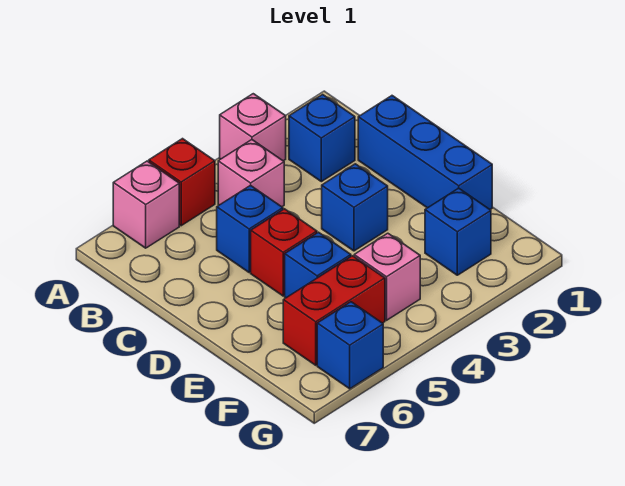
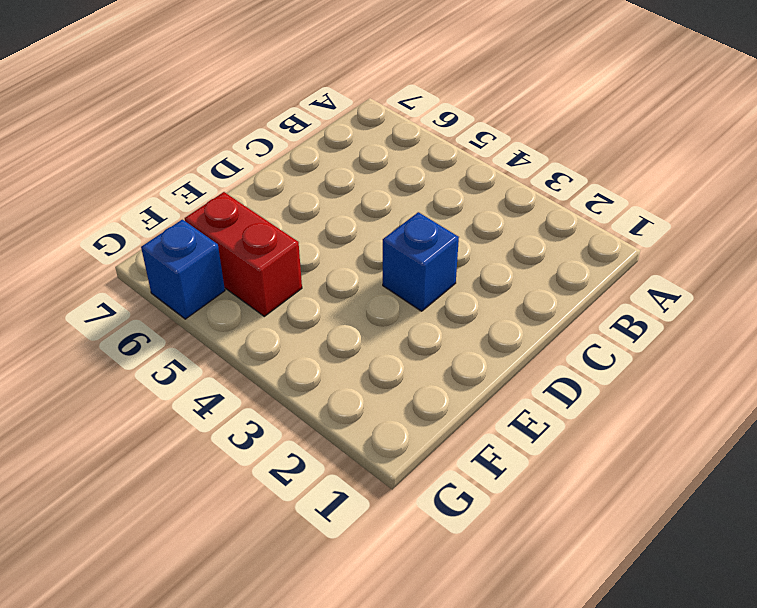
none -> pink brick A3 level 1
none -> red brick A5 level 1
none -> pink brick A6 level 1

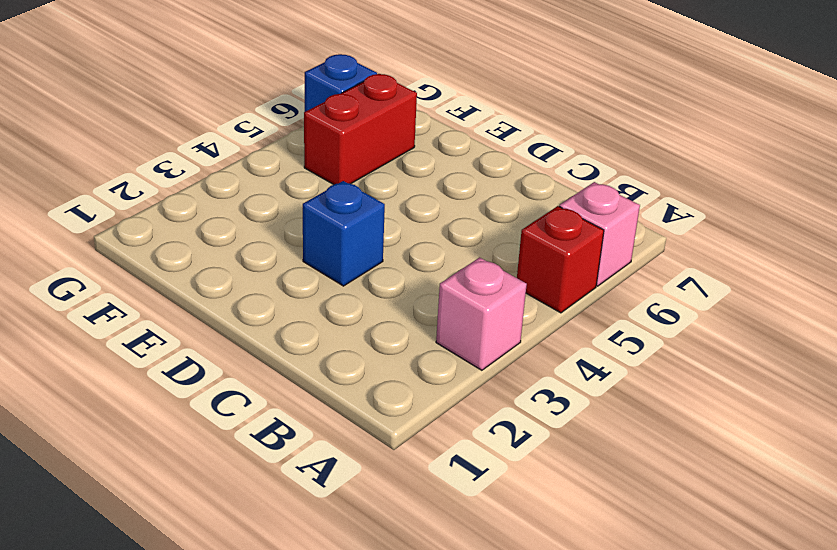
none -> blue brick B2 level 1
none -> pink brick B4 level 1
none -> blue brick C1:E1 level 1

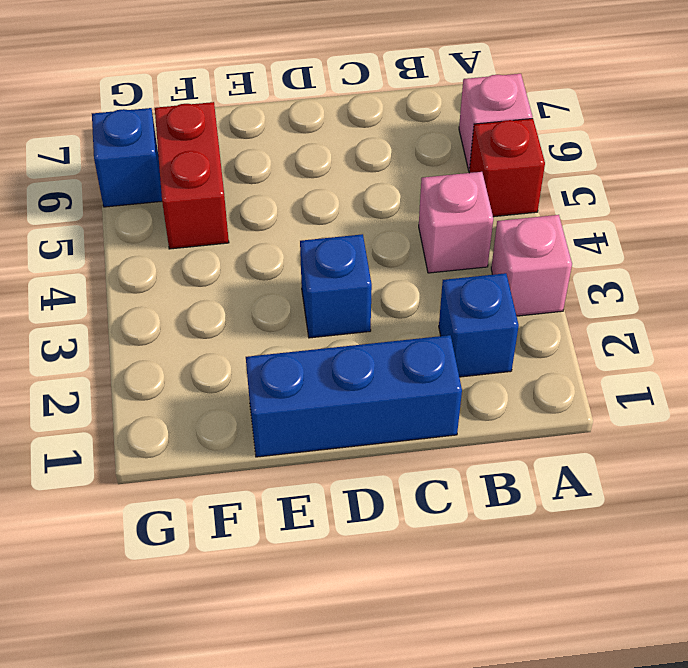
none -> blue brick C5 level 1
none -> red brick D5 level 1
none -> blue brick E5 level 1

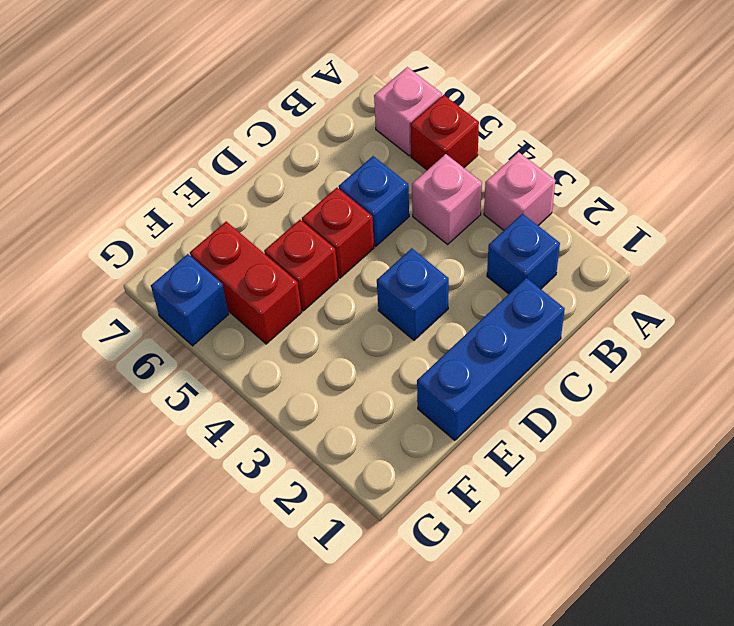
red brick E5 level 1 -> blue brick E5 level 1
none -> blue brick F2 level 1
none -> pink brick F4 level 1

